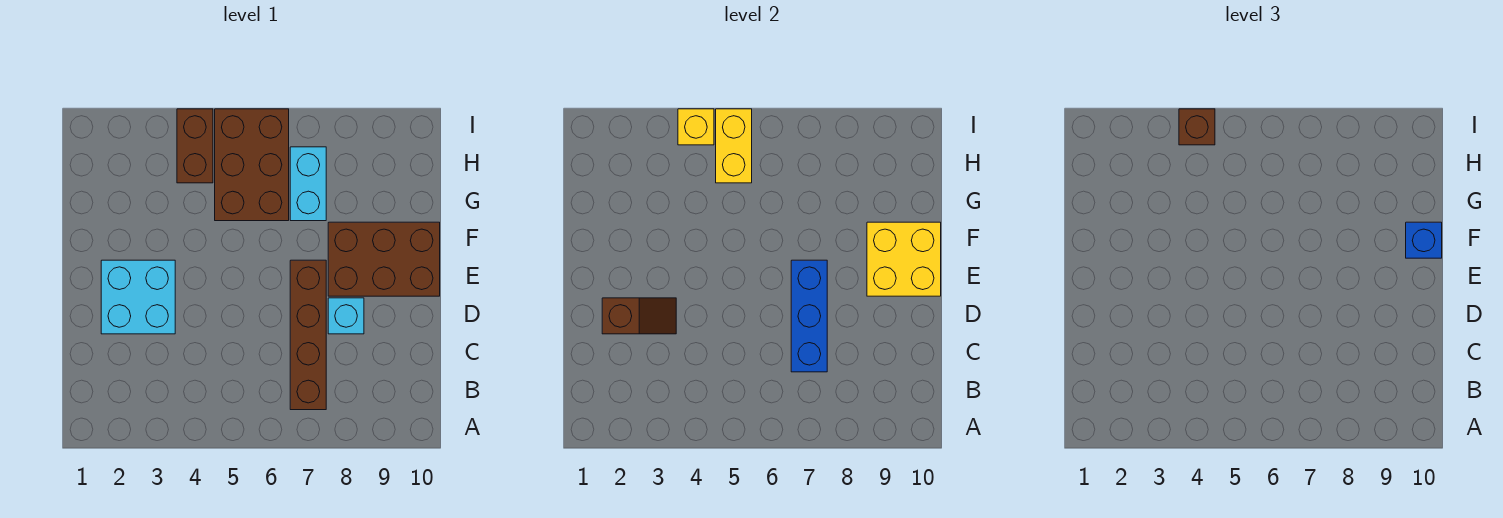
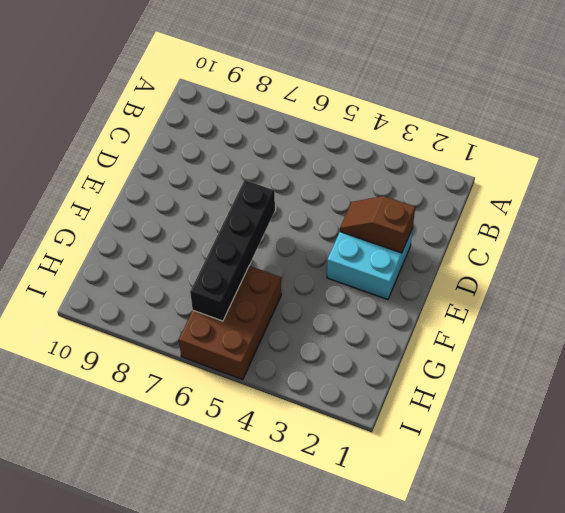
black brick E6:H6 level 2 -> none
none -> brown brick B7:E7 level 1
none -> cyan brick D8 level 1
none -> brown brick E8:F10 level 1

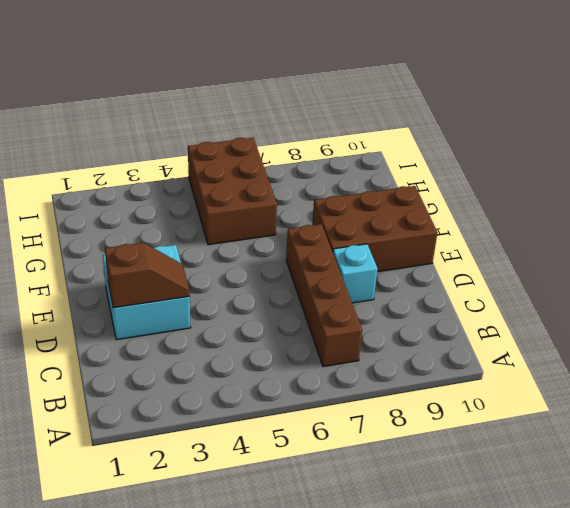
none -> cyan brick G7:H7 level 1
none -> brown brick H4:I4 level 1
none -> blue brick C7:E7 level 2

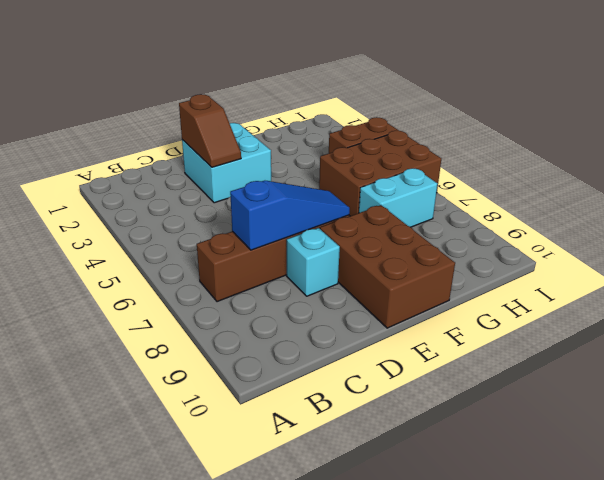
blue slope C7:E7 level 2 top C -> blue brick C7:E7 level 2
none -> yellow brick E9:F10 level 2
none -> yellow brick H5:I5 level 2
none -> yellow brick I4 level 2

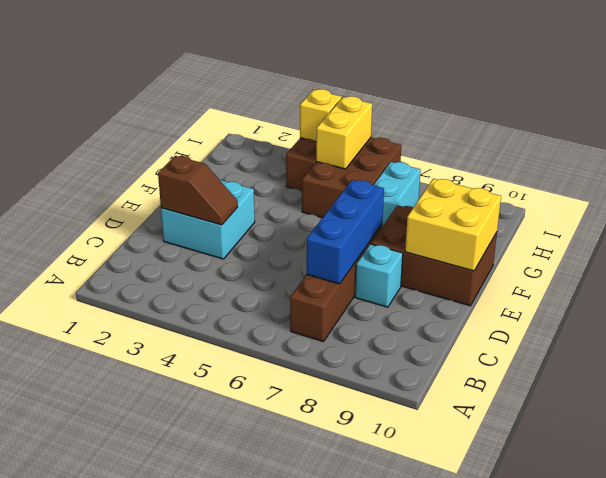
none -> blue brick F10 level 3
none -> brown brick I4 level 3

